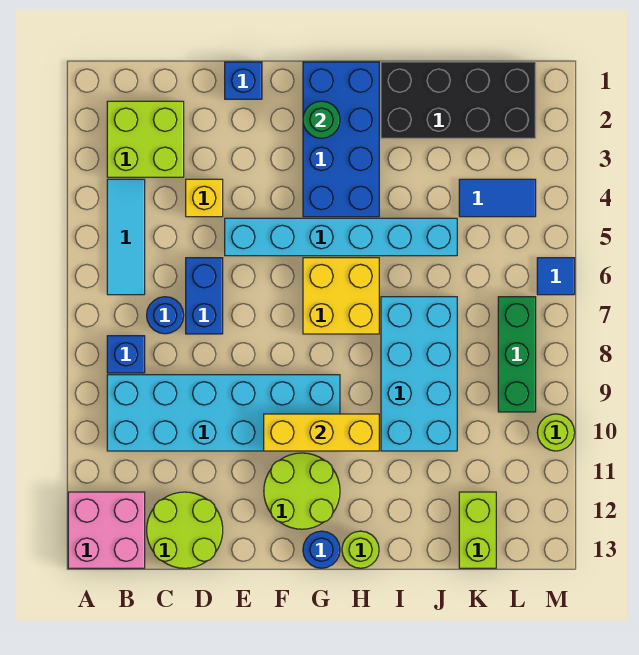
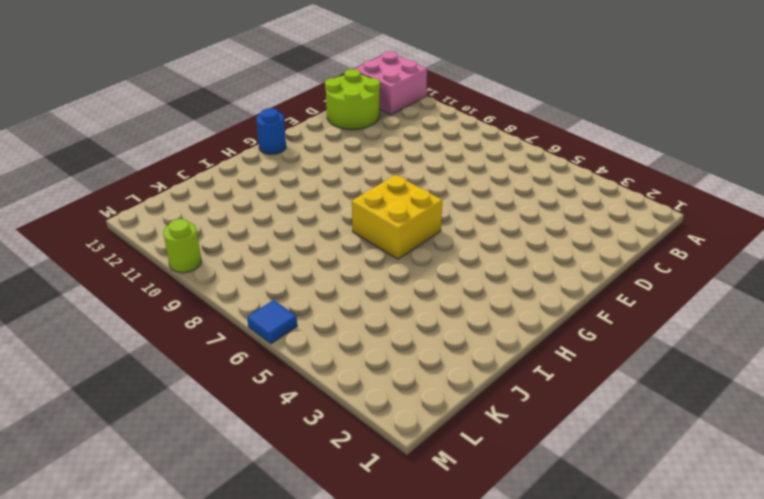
none -> lime brick B2:C3 level 1
none -> cyan tile B4:B6 level 1
none -> blue brick B8 level 1

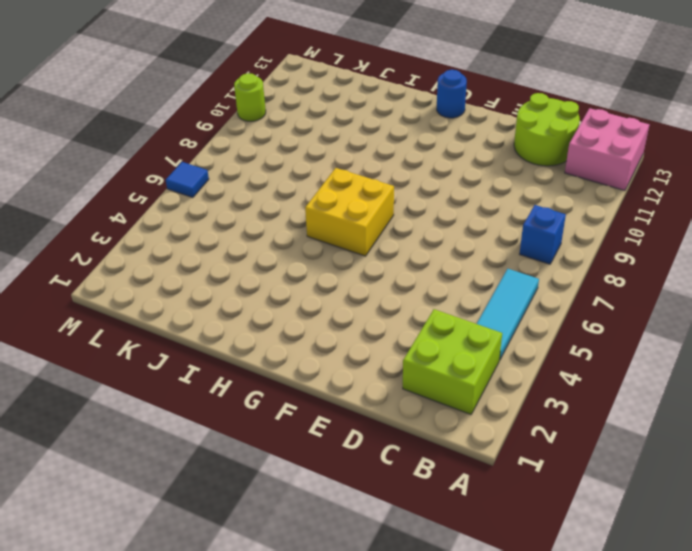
none -> cyan brick B9:G10 level 1
none -> blue round brick C7 level 1
none -> yellow brick D4 level 1

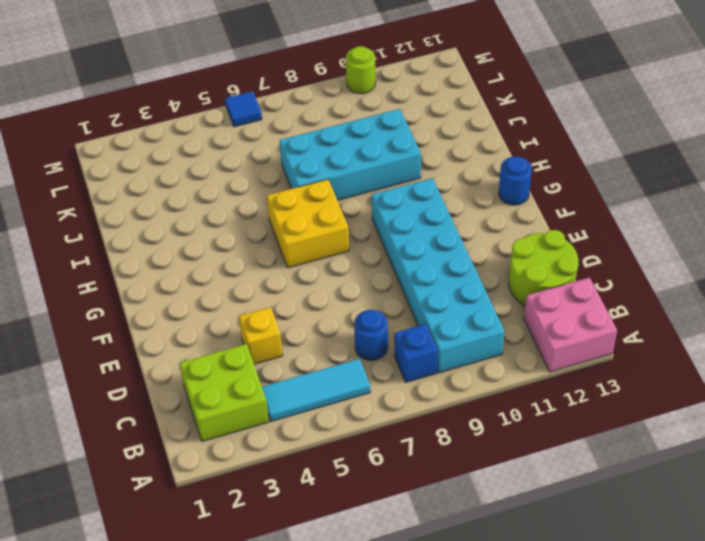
none -> blue brick D6:D7 level 1
none -> blue brick E1 level 1
none -> cyan brick E5:J5 level 1

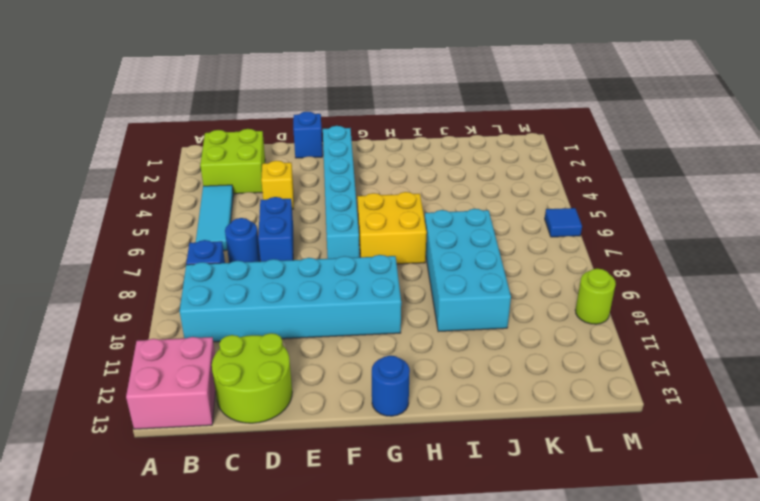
cyan brick F2:F7 level 1 -> cyan brick E5:J5 level 1
none -> lime round brick F11:G12 level 1
none -> blue brick G1:H4 level 1
none -> lime round brick H13 level 1

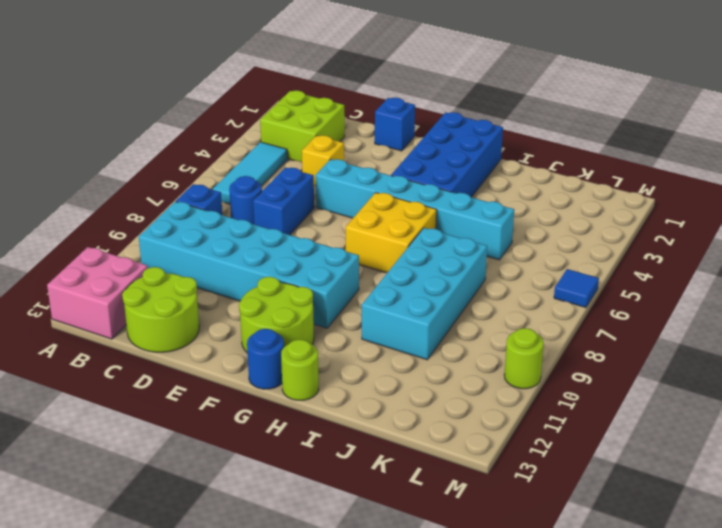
none -> black brick I1:L2 level 1
none -> blue tile K4:L4 level 1
none -> lime brick K12:K13 level 1

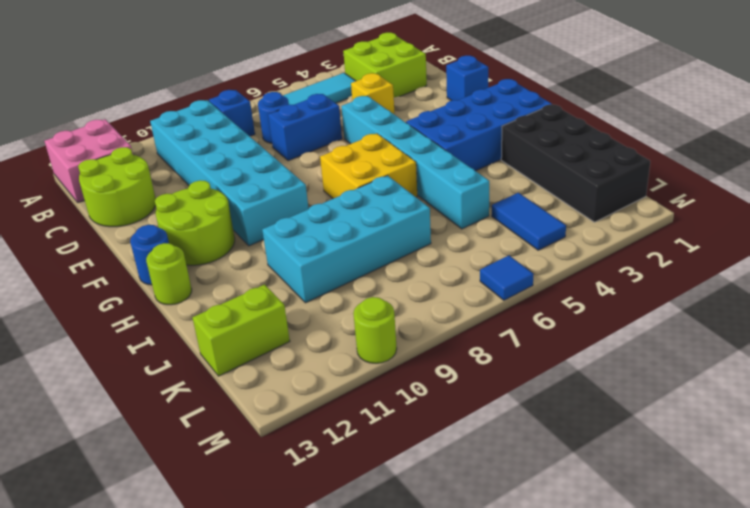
none -> green brick L7:L9 level 1
none -> yellow brick F10:H10 level 2
none -> green round brick G2 level 2

